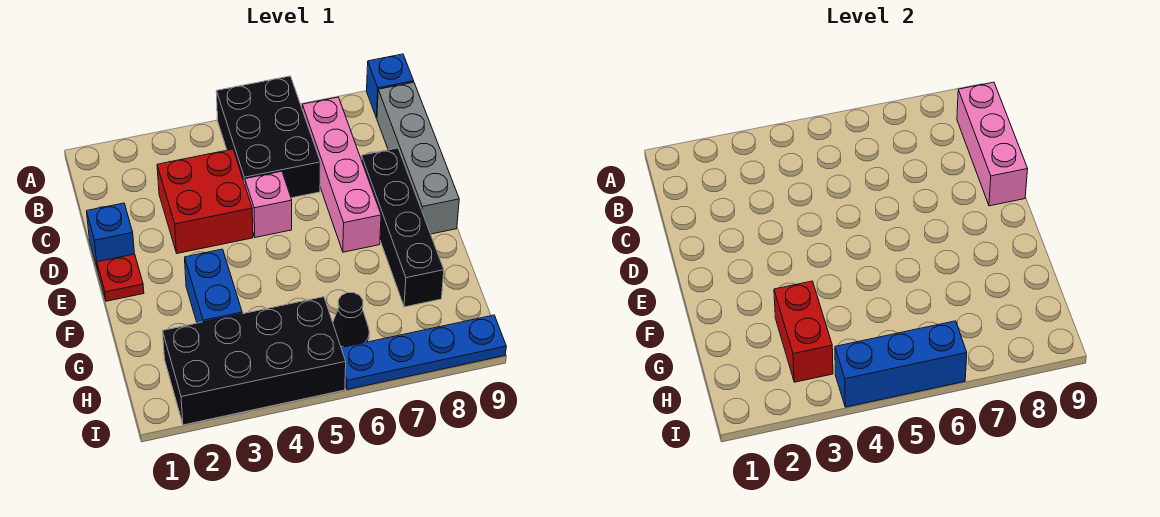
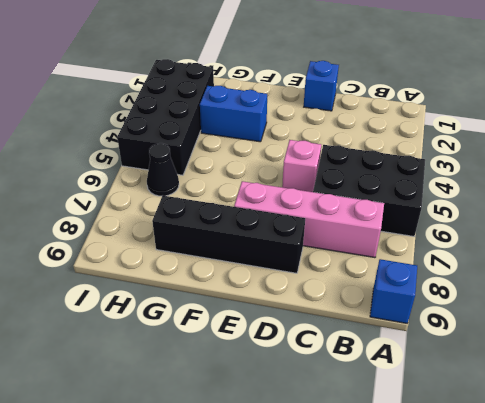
none -> grey brick B9:E9 level 1
none -> red brick C3:D4 level 1
none -> red plate E1 level 1

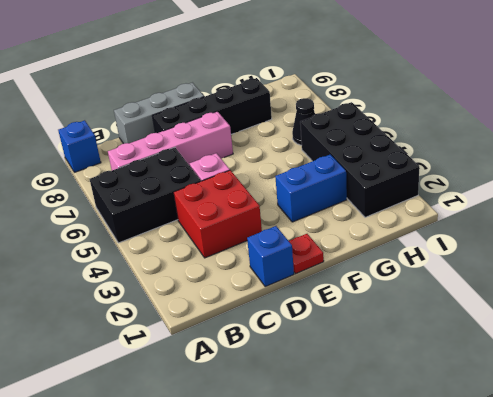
grey brick C9:E9 level 1 -> grey brick B9:E9 level 1
none -> blue plate I6:I9 level 1
none -> pink brick B9:D9 level 2
none -> red brick G3:H3 level 2

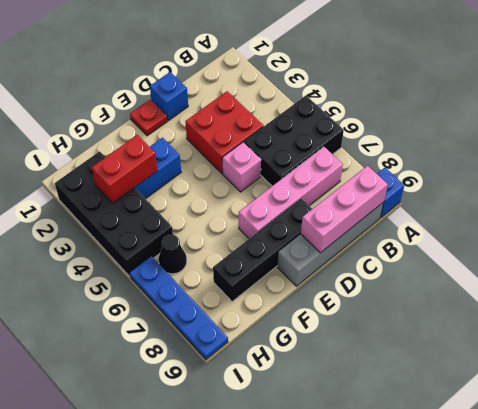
none -> blue brick I4:I6 level 2

